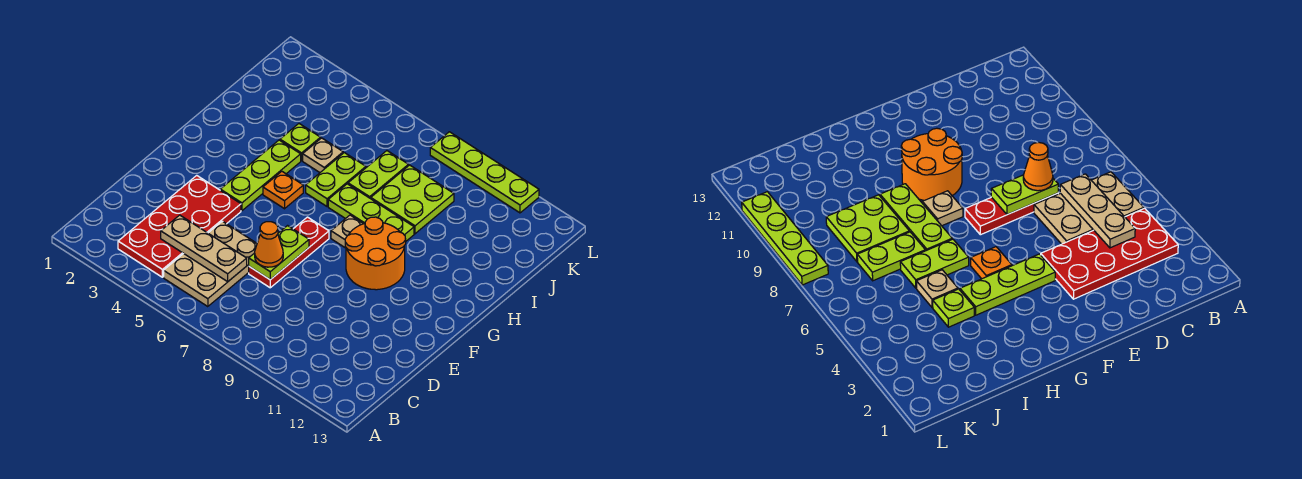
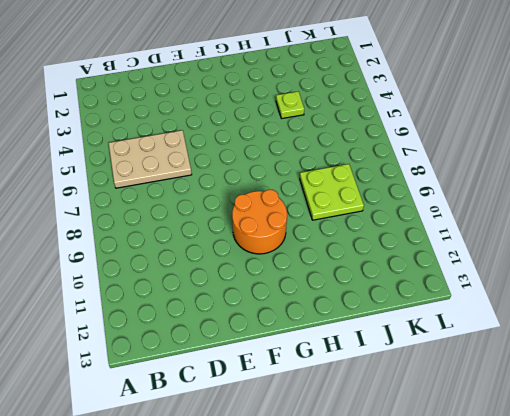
none -> red plate B3:E4 level 1
none -> red plate D7:F7 level 1
none -> lime plate F4:H4 level 1

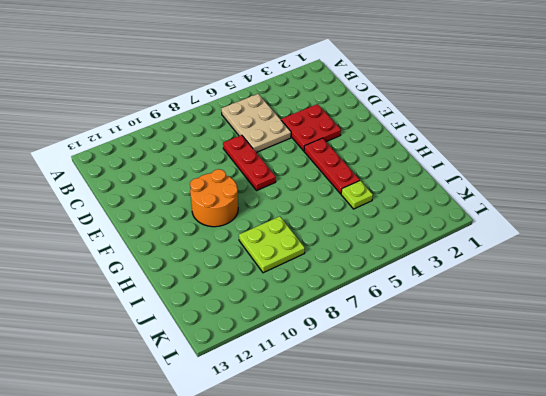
red plate D3:E4 level 1 -> red plate B3:E4 level 1
red plate F4:H4 level 1 -> lime plate F4:H4 level 1
none -> orange plate G5 level 1
none -> tan plate G8 level 1
none -> lime plate H6:I6 level 1

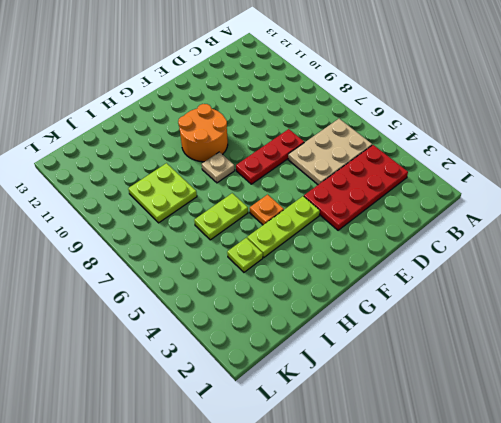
none -> lime plate H7:H9 level 1
none -> tan plate I5 level 1
none -> lime plate I7:J7 level 1

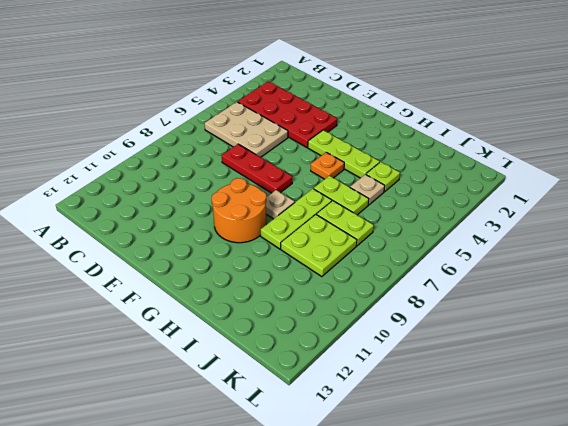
none -> lime plate L8:L11 level 1
none -> tan plate C4:C6 level 2
none -> lime plate D7:E7 level 2

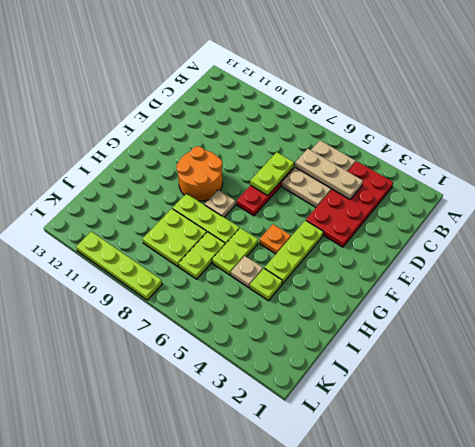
none -> orange cone D7 level 3

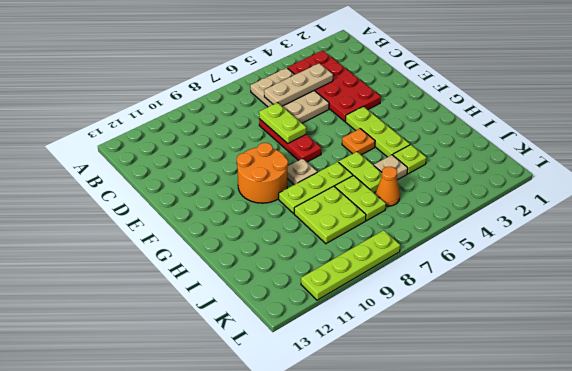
orange cone J6 level 1 -> orange cone D7 level 3

